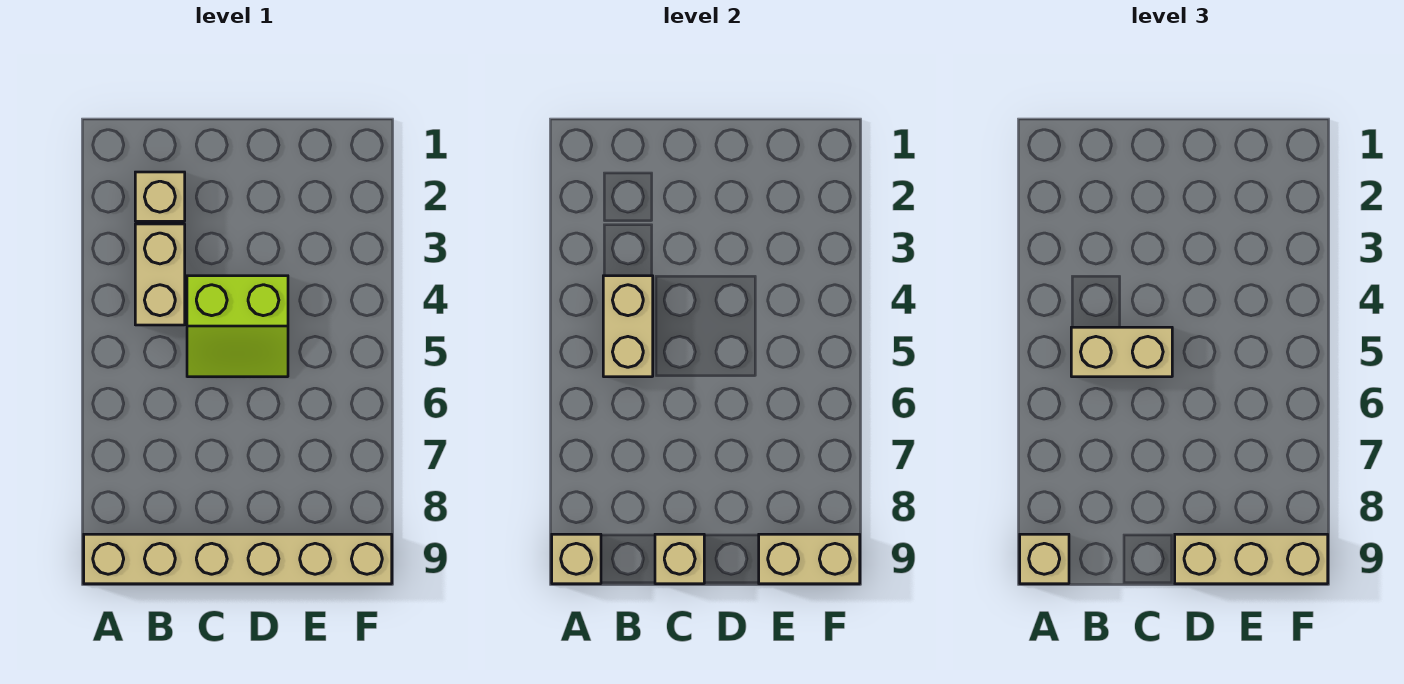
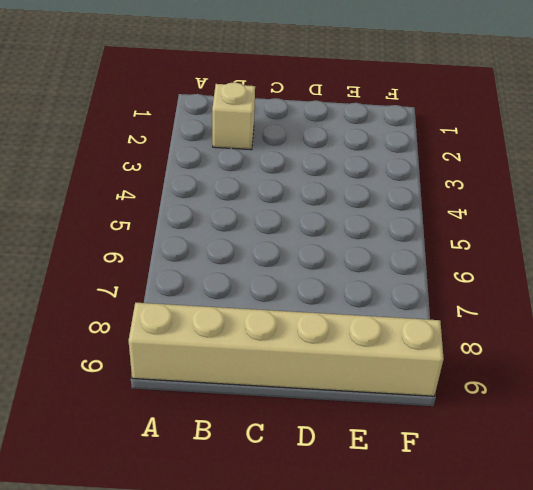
none -> tan brick B3:B4 level 1
none -> lime slope C4:D5 level 1 top 4

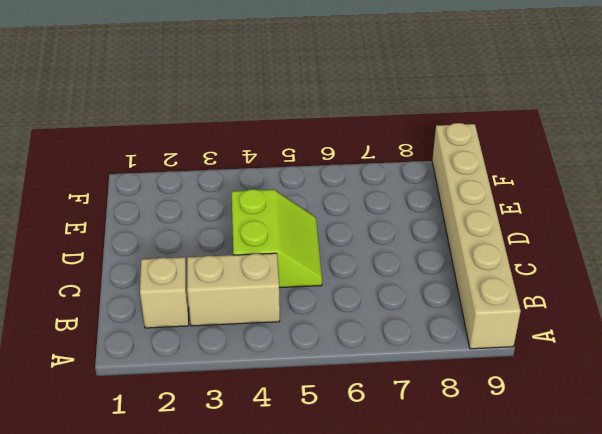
none -> tan brick A9 level 2
none -> tan brick B4:B5 level 2

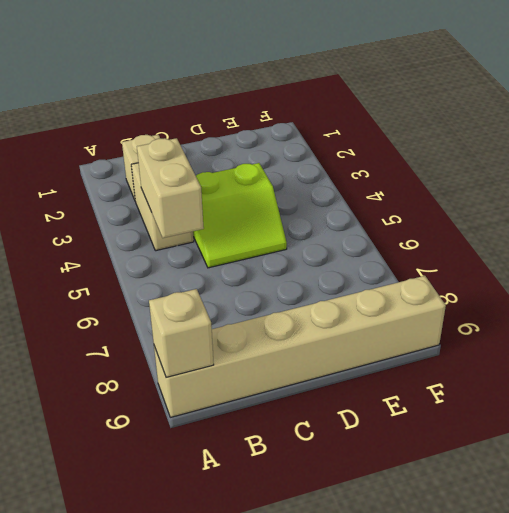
none -> tan brick C9 level 2
none -> tan brick E9:F9 level 2

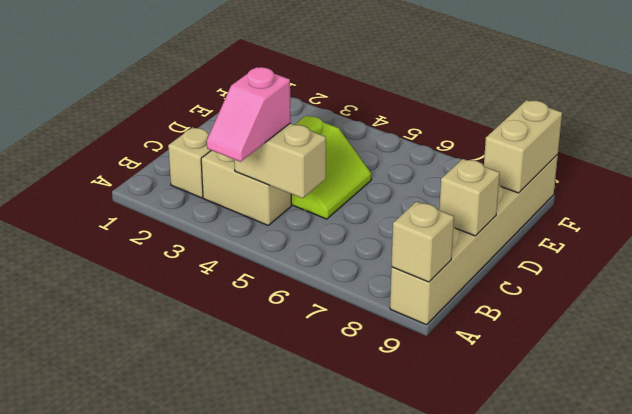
pink slope A4:B4 level 3 top B -> none
none -> tan brick A9 level 3
none -> tan brick B5:C5 level 3

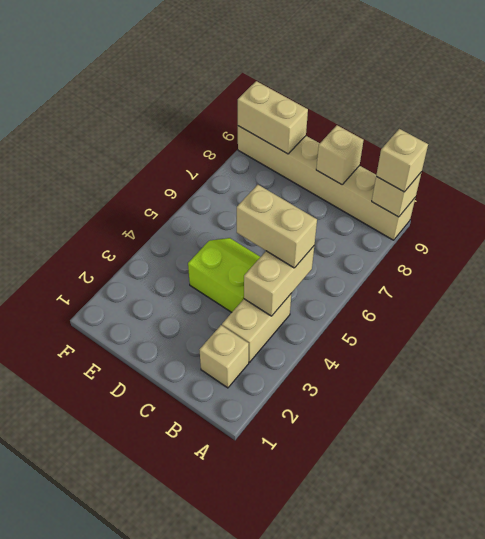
none -> tan brick D9:F9 level 3

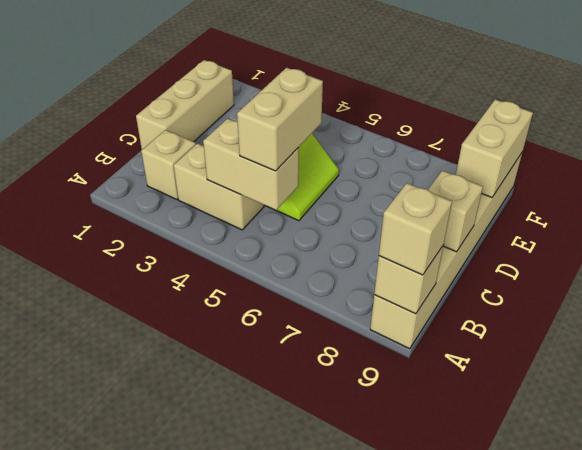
tan brick C1:E1 level 1 -> tan brick D9:F9 level 3

